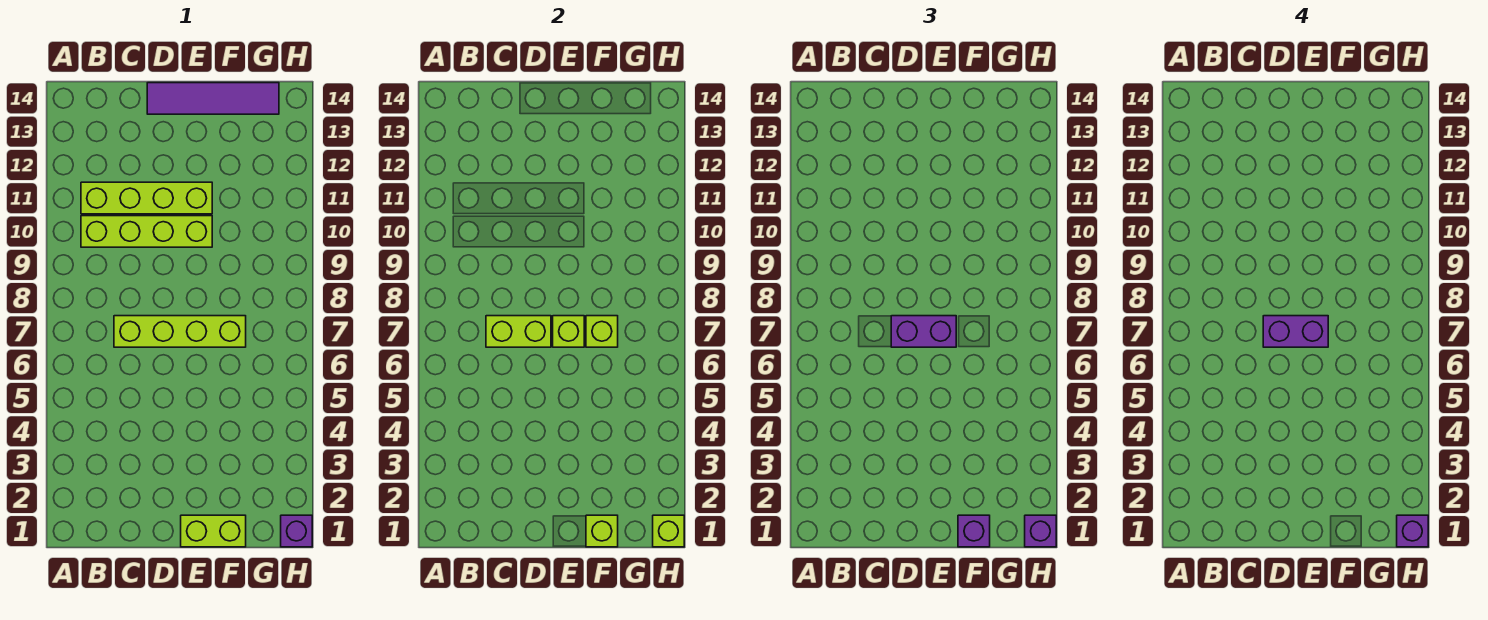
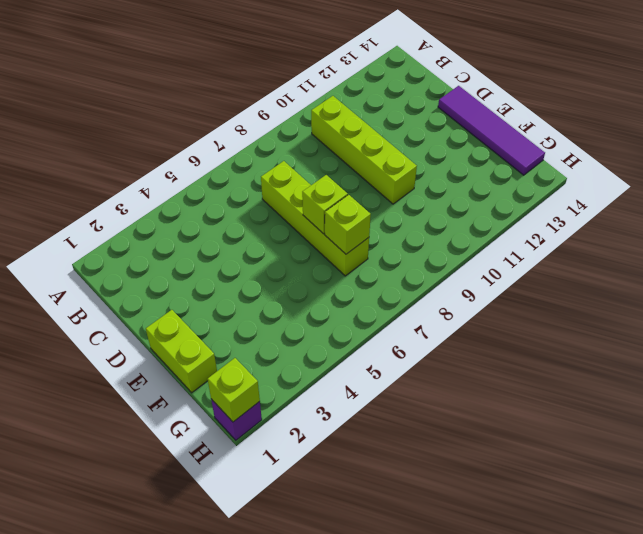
none -> lime brick B11:E11 level 1
none -> lime brick C7:D7 level 2
none -> lime brick F1 level 2

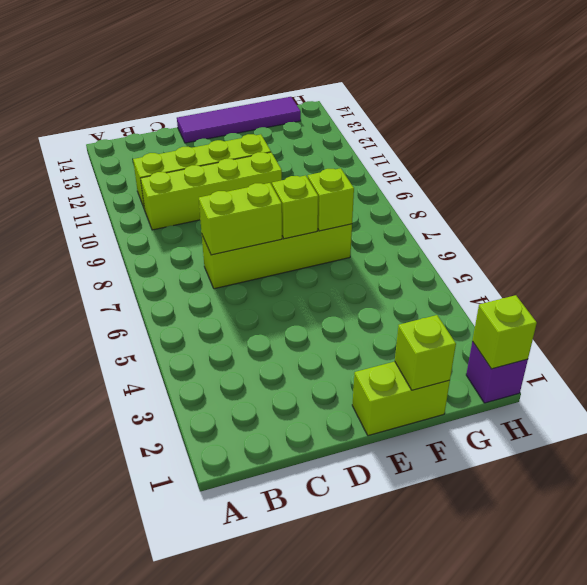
none -> purple brick D7:E7 level 3
none -> purple brick F1 level 3
none -> purple brick H1 level 3

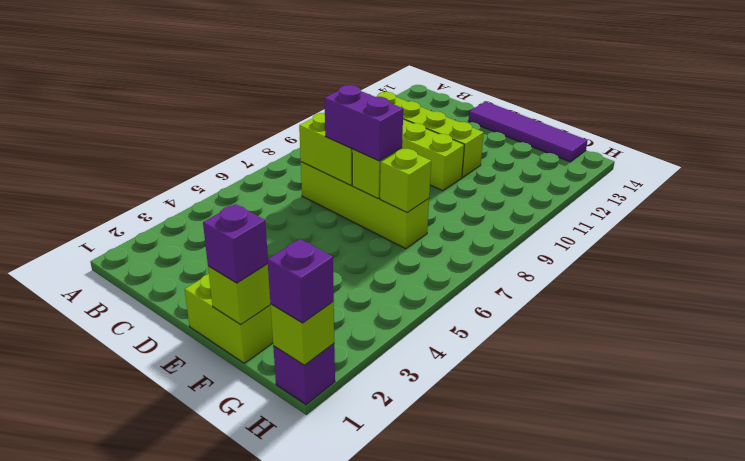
none -> purple brick D7:E7 level 4
none -> purple brick H1 level 4

